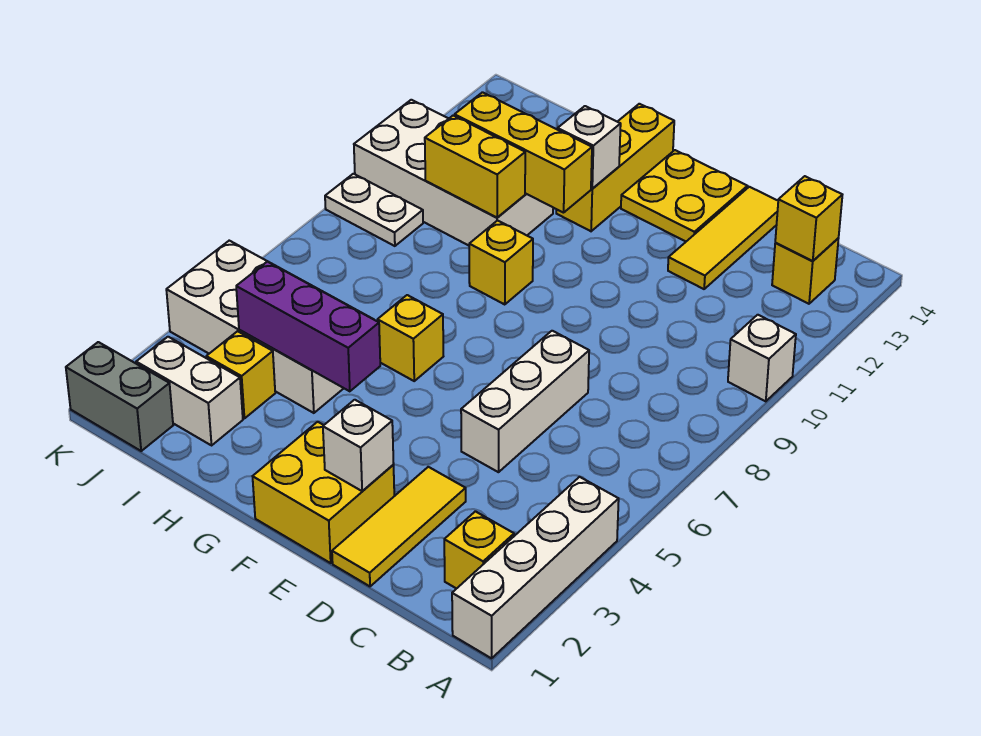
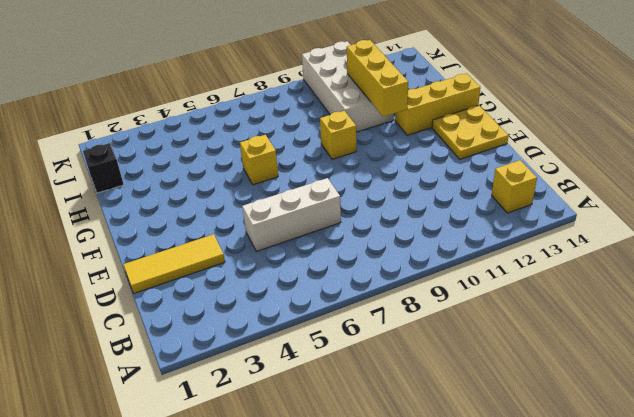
black brick I1 level 1 -> none
none -> white brick A1:A4 level 1
none -> white brick A10 level 1
none -> yellow brick B2 level 1

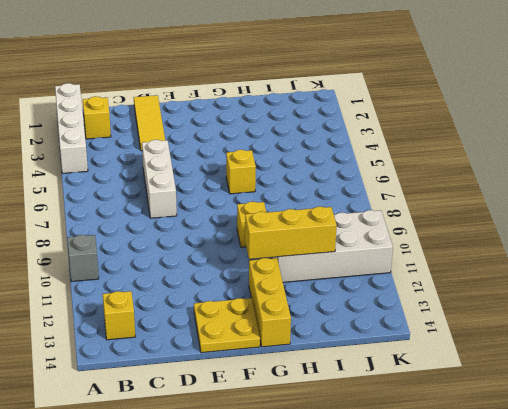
grey brick A10 level 1 -> white brick A10 level 1
none -> yellow tile D12:D14 level 1
none -> yellow brick E1:F2 level 1
none -> white brick H4:K5 level 1

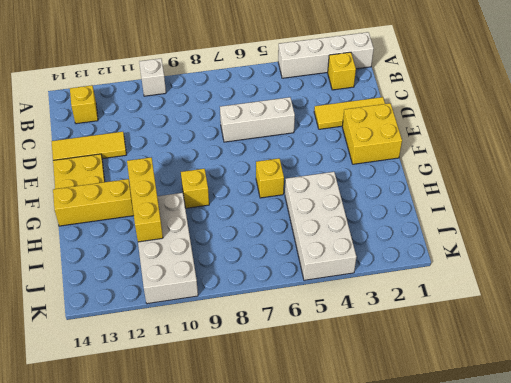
none -> white brick I2:J2 level 1
none -> yellow brick I3 level 1
none -> grey brick J1:K1 level 1

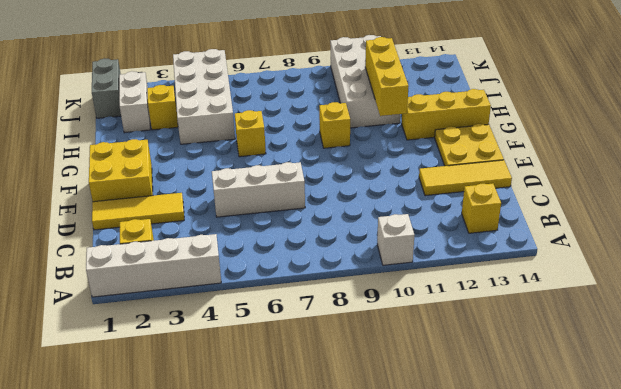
none -> white plate J9:K9 level 1
none -> yellow brick B13 level 2
none -> white brick E2 level 2

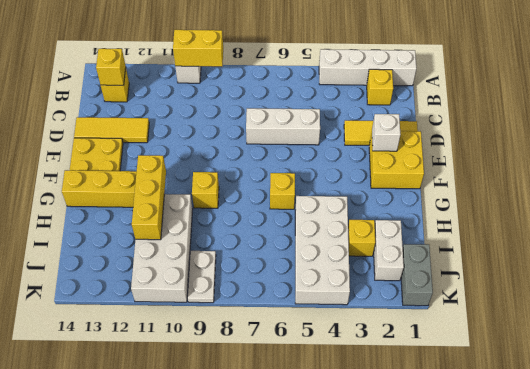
yellow brick A9:A10 level 2 -> yellow brick H10:I10 level 2
none -> purple brick G4:I4 level 2
none -> white brick G12 level 2

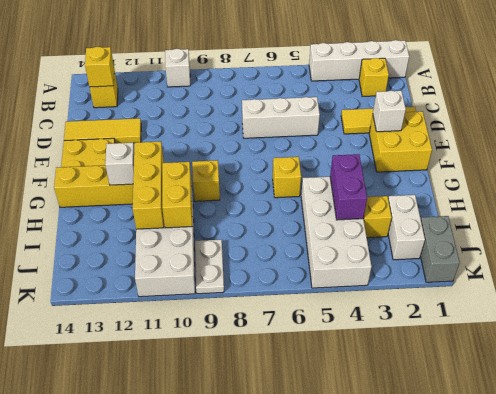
purple brick H4:I4 level 2 -> purple brick G4:I4 level 2

